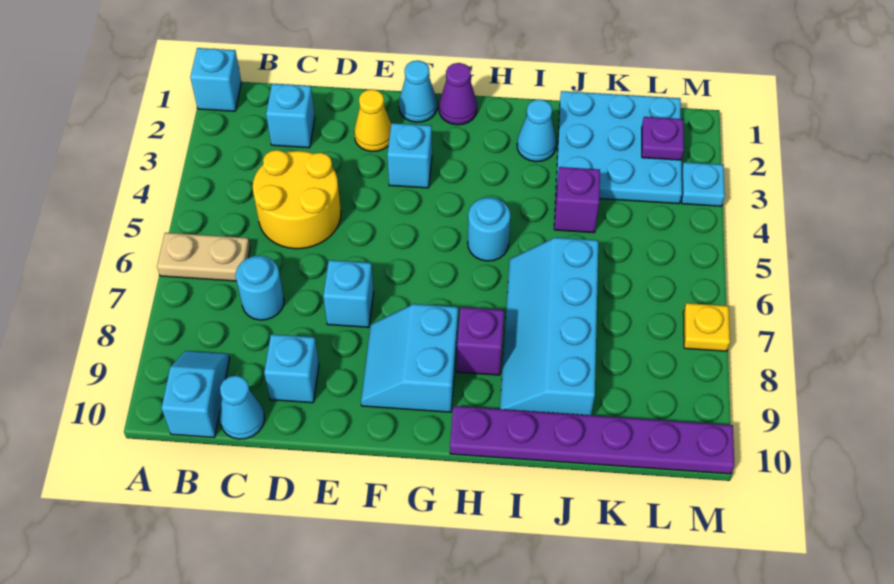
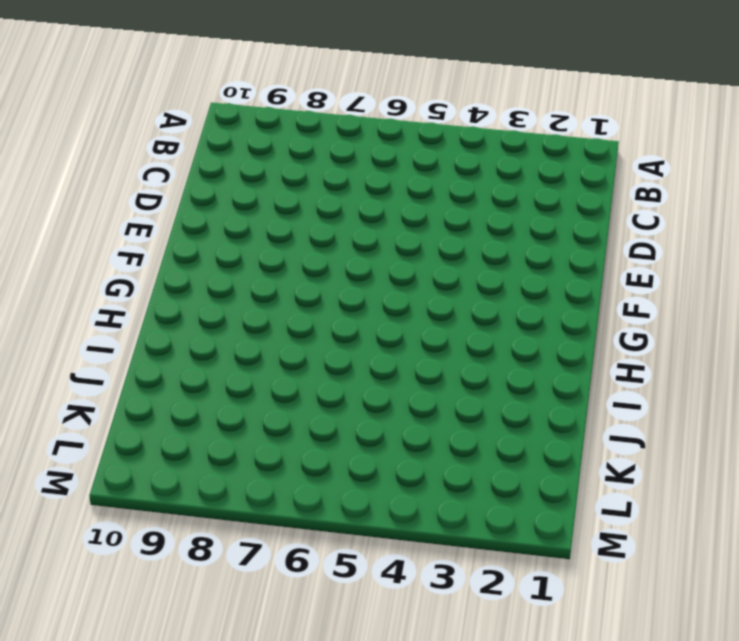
none -> cyan brick A1 level 1
none -> tan plate A6:B6 level 1
none -> cyan slope B9:B10 level 1 top 10

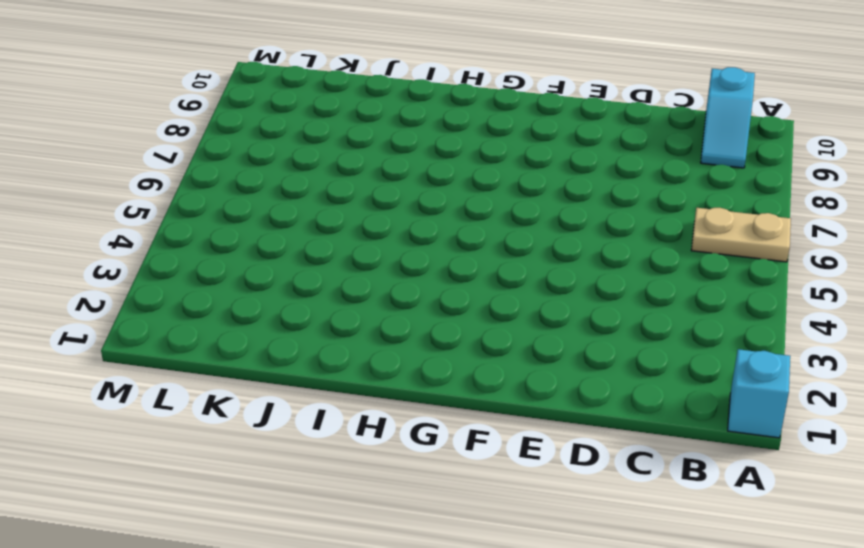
none -> cyan brick C2 level 1
none -> yellow round brick C4:D5 level 1
none -> cyan round brick C7 level 1

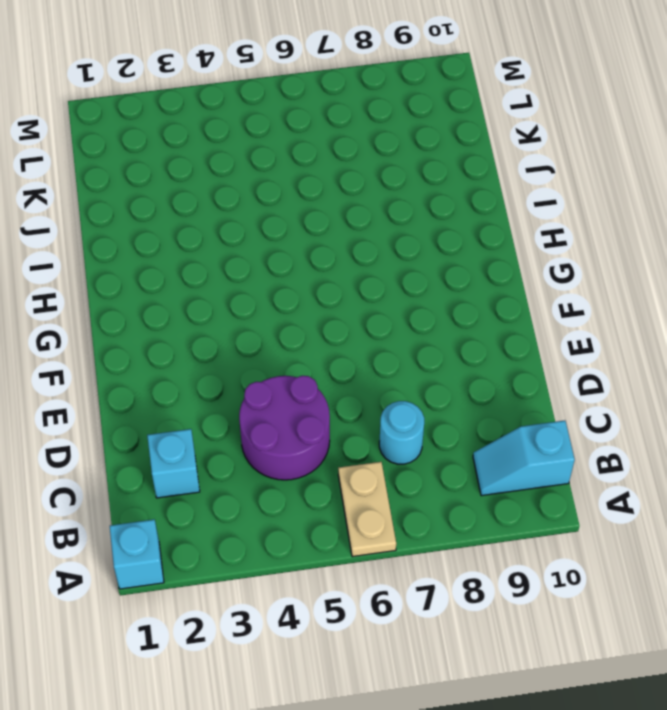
purple round brick C4:D5 level 1 -> yellow round brick C4:D5 level 1
none -> cyan cone C10 level 1
none -> cyan brick D9 level 1
none -> yellow cone E2 level 1

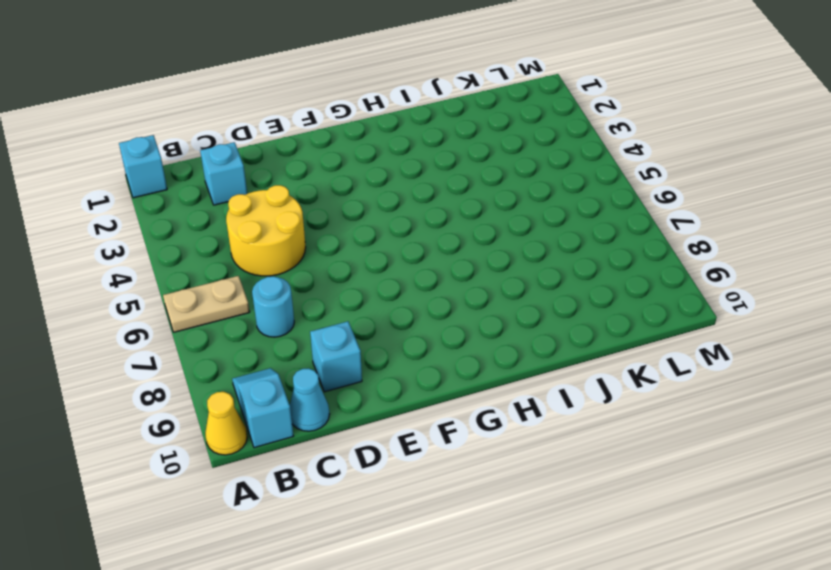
yellow cone A10 level 1 -> yellow cone E2 level 1
none -> cyan brick E7 level 1
none -> cyan cone F1 level 1
none -> cyan brick F3 level 1

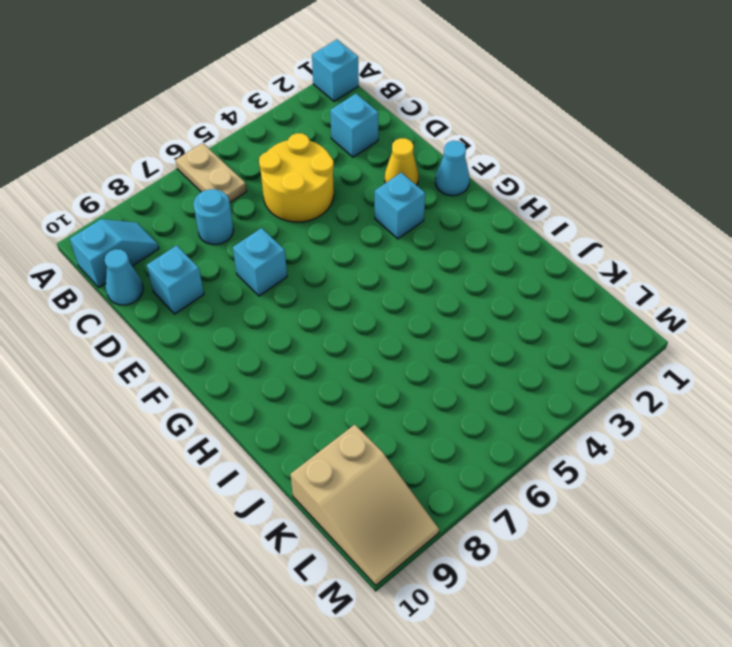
tan slope K9:M10 level 1 top K -> purple plate H10:M10 level 1
none -> cyan slope F8:G9 level 1 top G
none -> purple cone G1 level 1
none -> cyan round brick H5 level 1

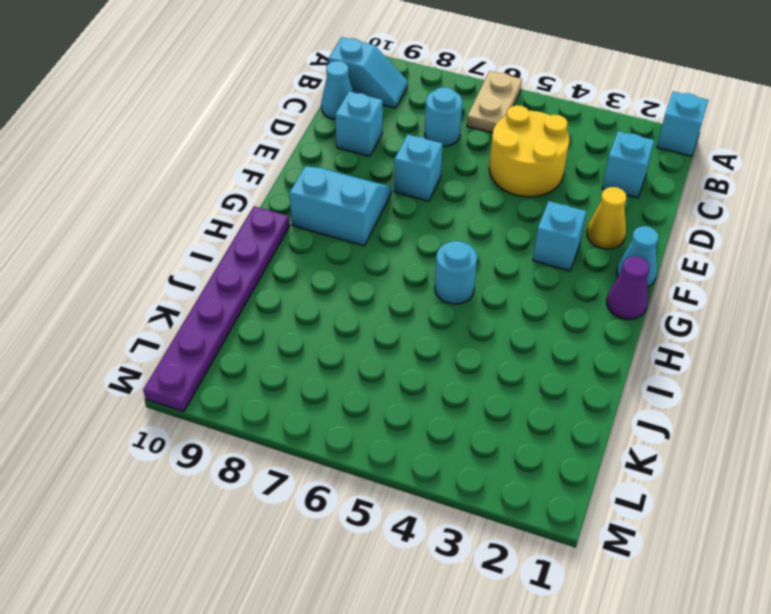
none -> purple brick H8 level 1
none -> cyan cone I2 level 1
none -> cyan slope I6:J9 level 1 top J

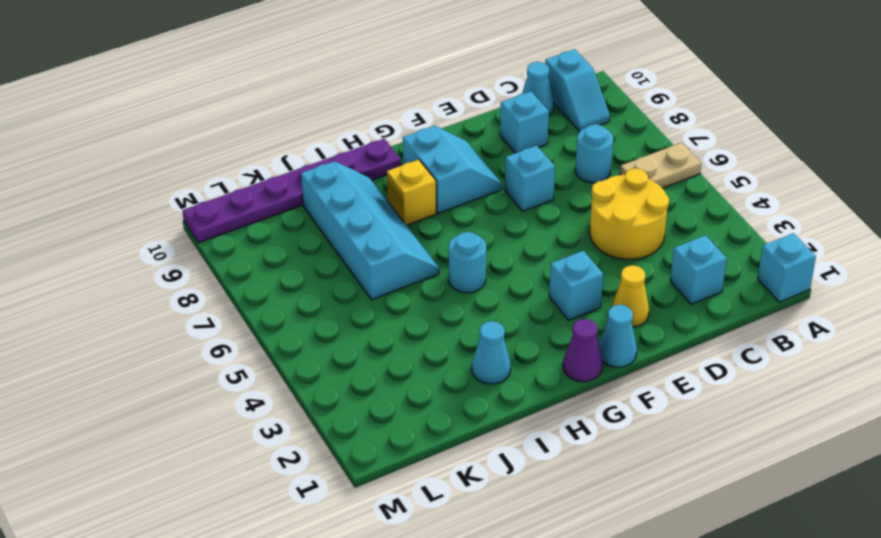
yellow brick H8 level 1 -> purple brick H8 level 1
none -> cyan plate J1:L3 level 1
none -> purple brick J4 level 1
none -> cyan plate M3 level 1

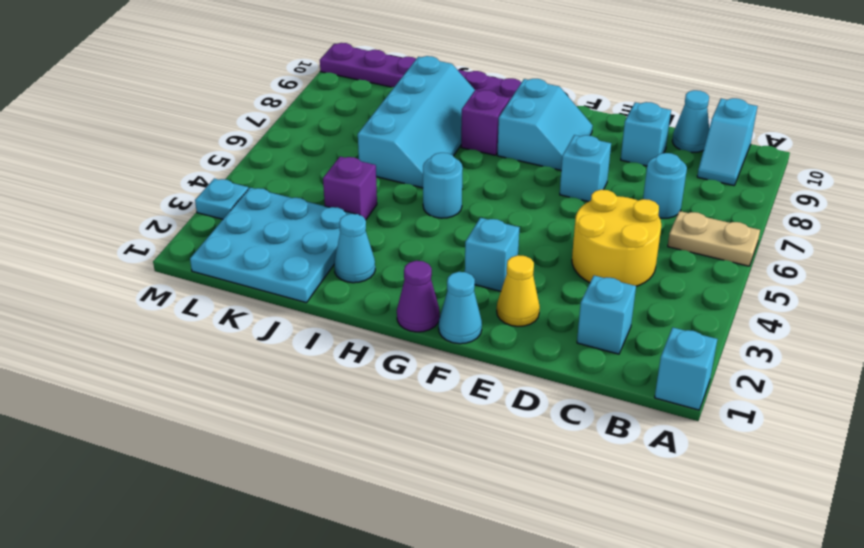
none -> yellow plate M7 level 1
none -> purple plate L2 level 2

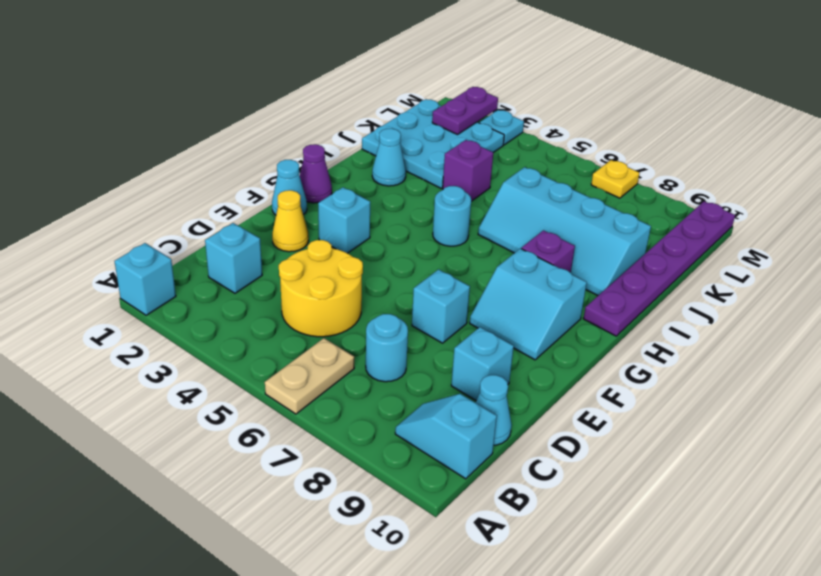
purple plate L2:M2 level 2 -> purple plate L2 level 2

